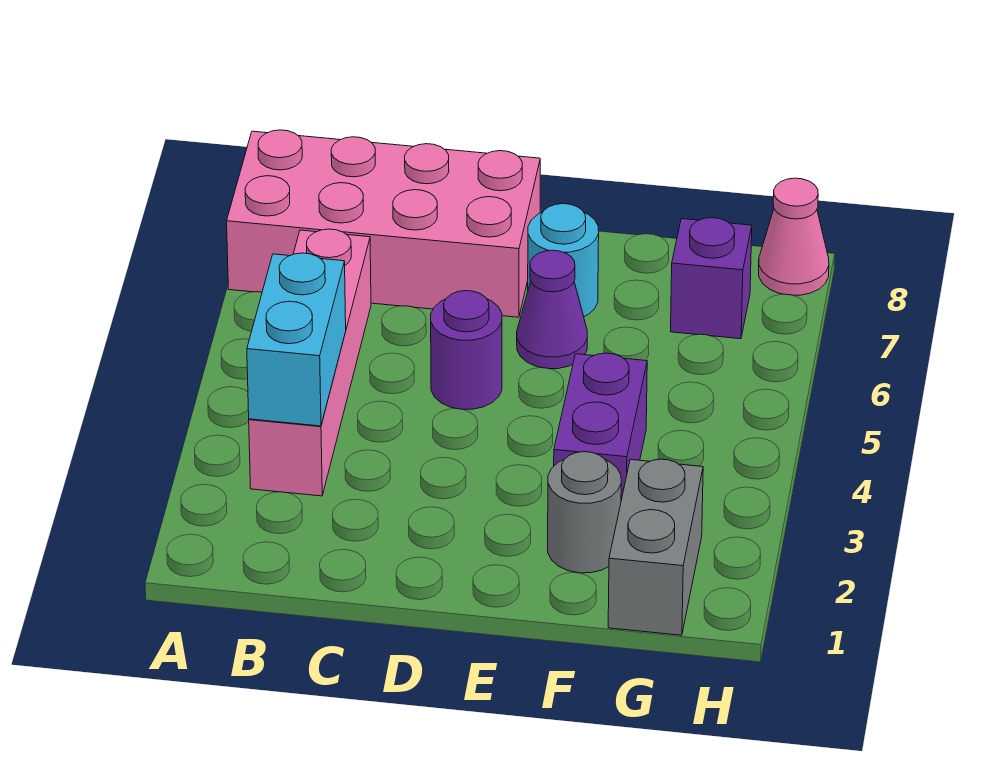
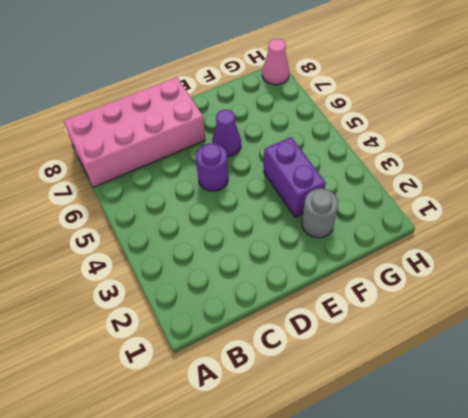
none -> pink brick B3:B6 level 1
none -> cyan round brick E7 level 1

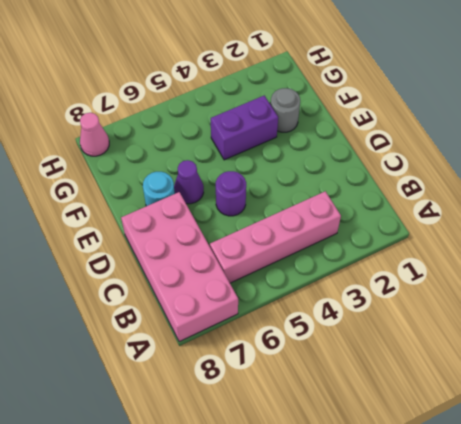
none -> grey brick G1:G2 level 1
none -> purple brick G7 level 1

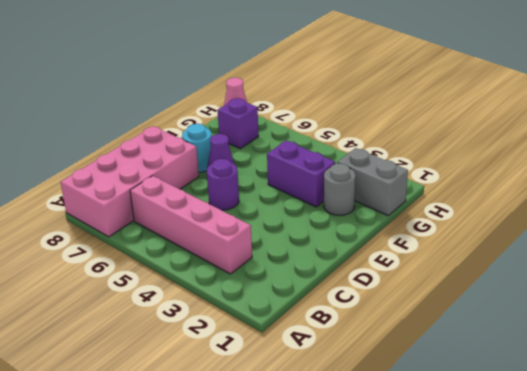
none -> cyan brick B3:B4 level 2

